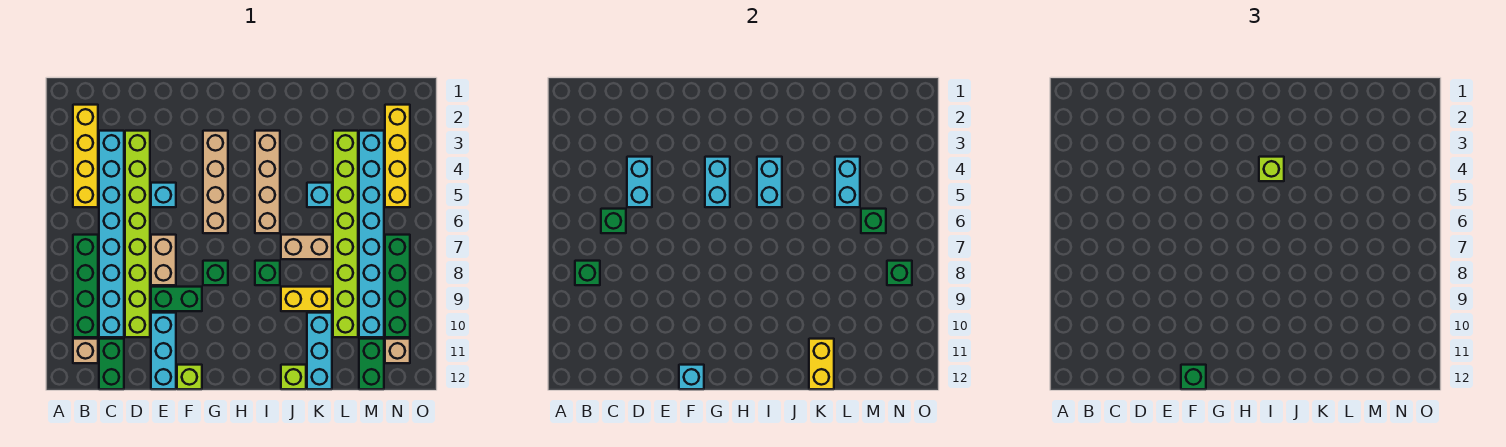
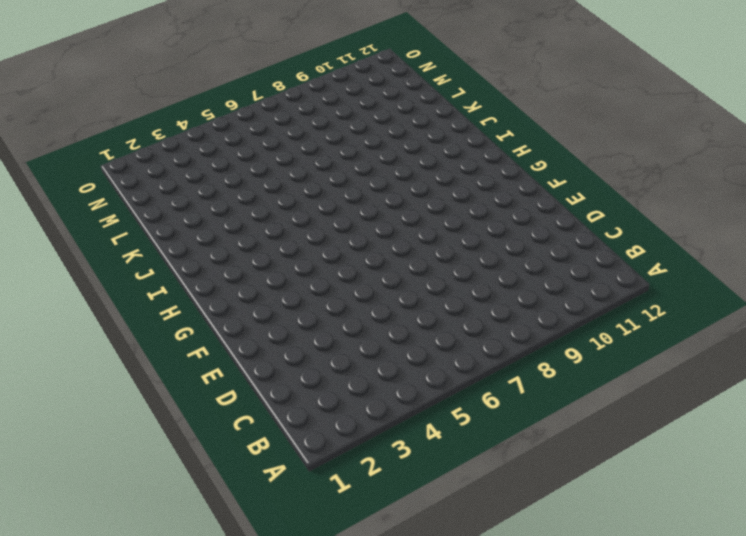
none -> yellow brick B2:B5 level 1
none -> green brick B7:B10 level 1
none -> tan brick B11 level 1
none -> cyan brick C3:C10 level 1

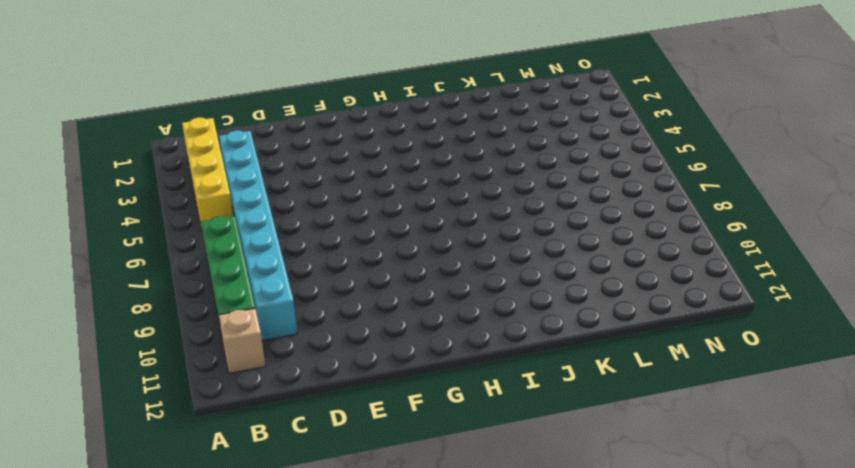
none -> green brick C11:C12 level 1
none -> lime brick D3:D10 level 1
none -> cyan brick E5 level 1
none -> tan brick E7:E8 level 1

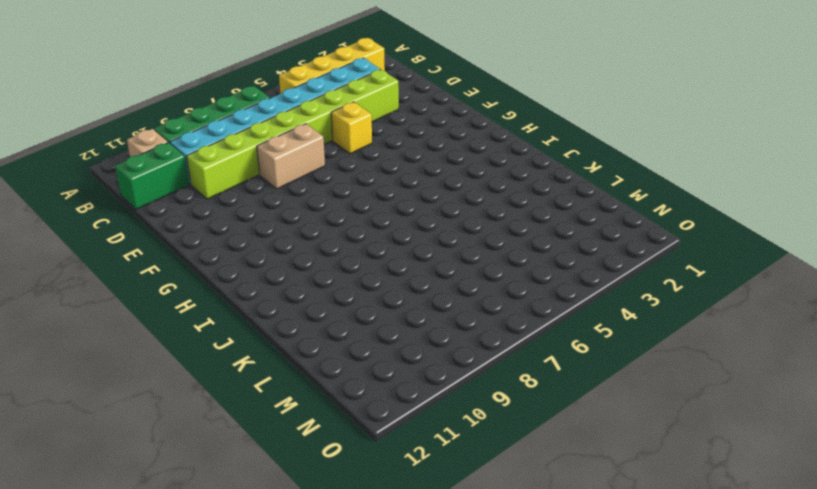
yellow brick E5 level 1 -> cyan brick E5 level 1
none -> green brick E9:F9 level 1
none -> cyan brick E10:E12 level 1
none -> lime brick F12 level 1
none -> tan brick G3:G6 level 1

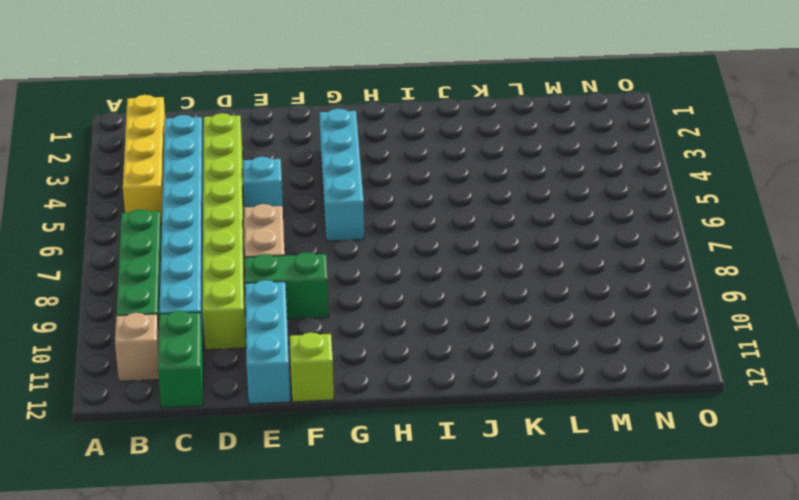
cyan brick G3:G6 level 1 -> tan brick G3:G6 level 1
none -> green brick G8 level 1
none -> tan brick I3:I6 level 1
none -> green brick I8 level 1
none -> tan brick J7:K7 level 1

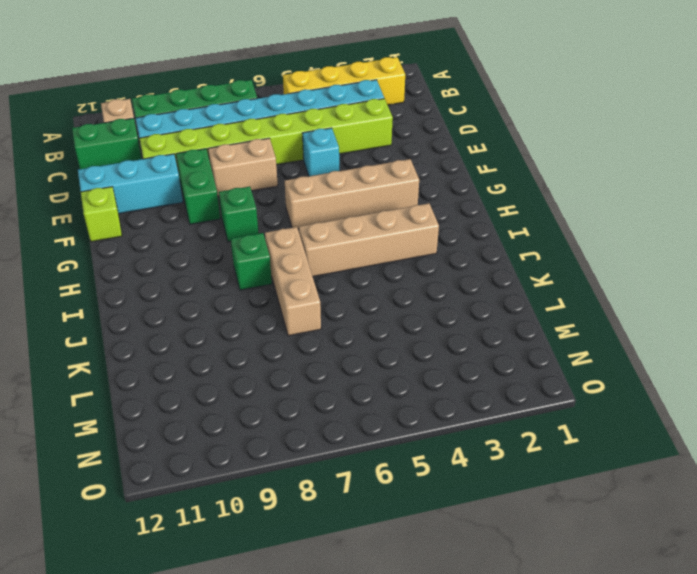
tan brick I7:K7 level 1 -> tan brick J7:K7 level 1
none -> yellow brick J9:K9 level 1
none -> lime brick J12 level 1
none -> cyan brick K5 level 1
none -> cyan brick K10:K12 level 1

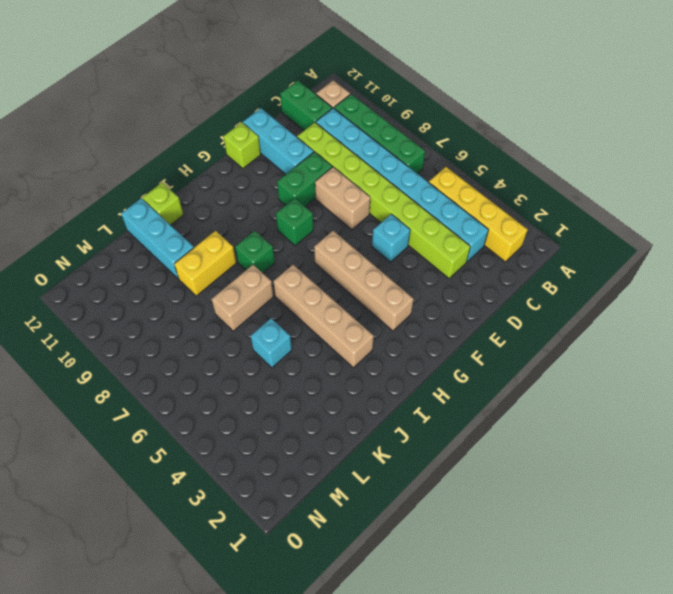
none -> lime brick L3:L10 level 1
none -> cyan brick M3:M10 level 1
none -> green brick M11:M12 level 1
none -> yellow brick N2:N5 level 1

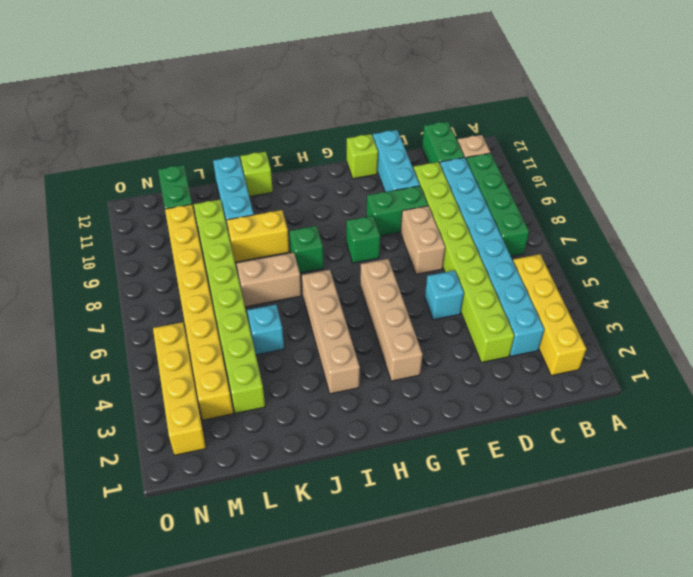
yellow brick M3:M10 level 1 -> cyan brick M3:M10 level 1
none -> green brick N7:N10 level 1
none -> tan brick N11 level 1
none -> green brick B8 level 2
none -> green brick C6 level 2

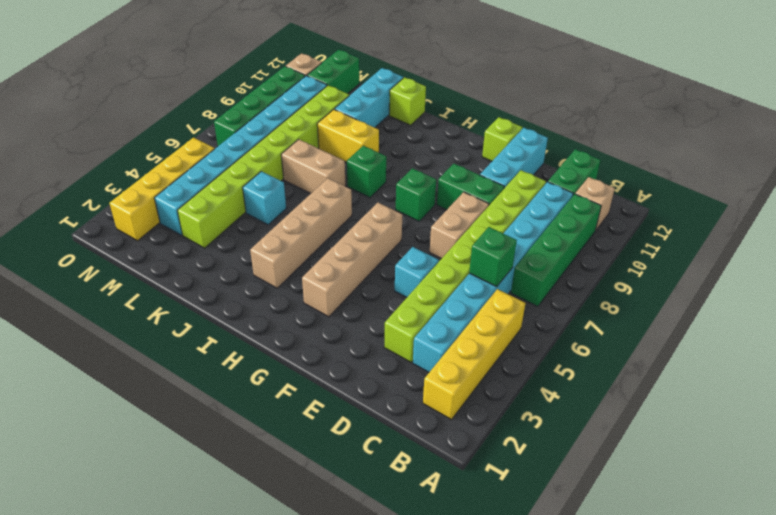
none -> green brick B8 level 2
none -> cyan brick D4:D5 level 2
none -> cyan brick F12 level 2
none -> cyan brick G4:G5 level 2

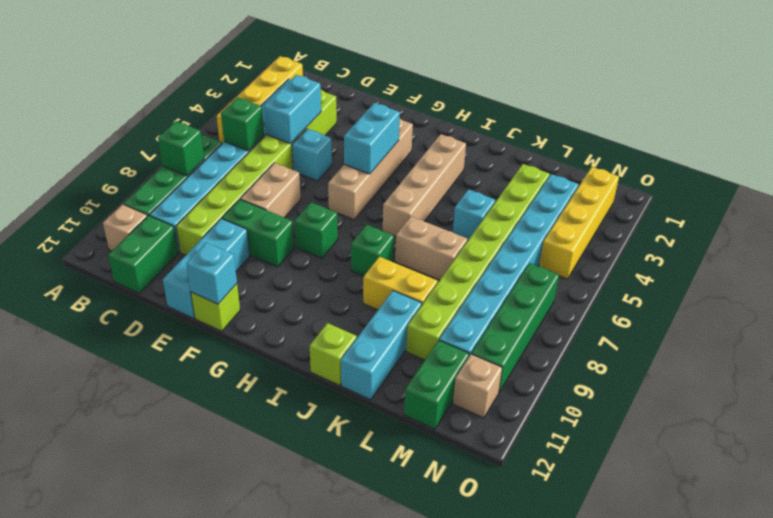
none -> cyan brick I4:I5 level 2
none -> yellow brick K11:K12 level 2
none -> cyan brick L4:L5 level 2
none -> green brick M6 level 2

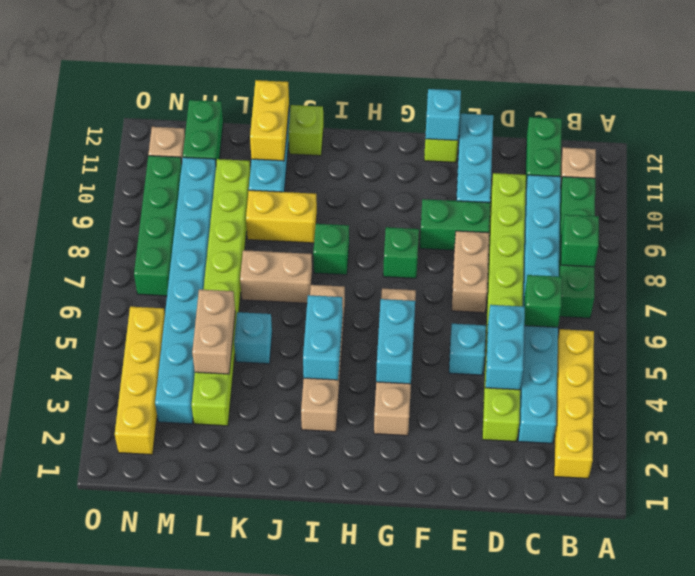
tan brick L4:L5 level 2 -> cyan brick L4:L5 level 2
none -> green brick M6 level 2
none -> green brick N8 level 2
none -> green brick F12 level 3
none -> lime brick I4 level 3

